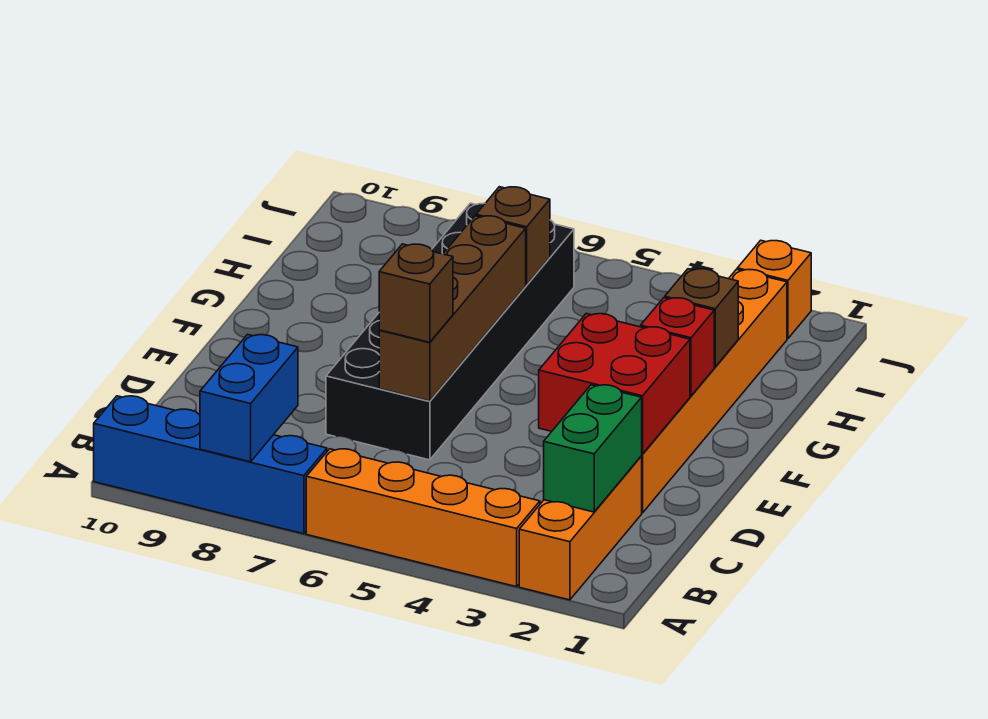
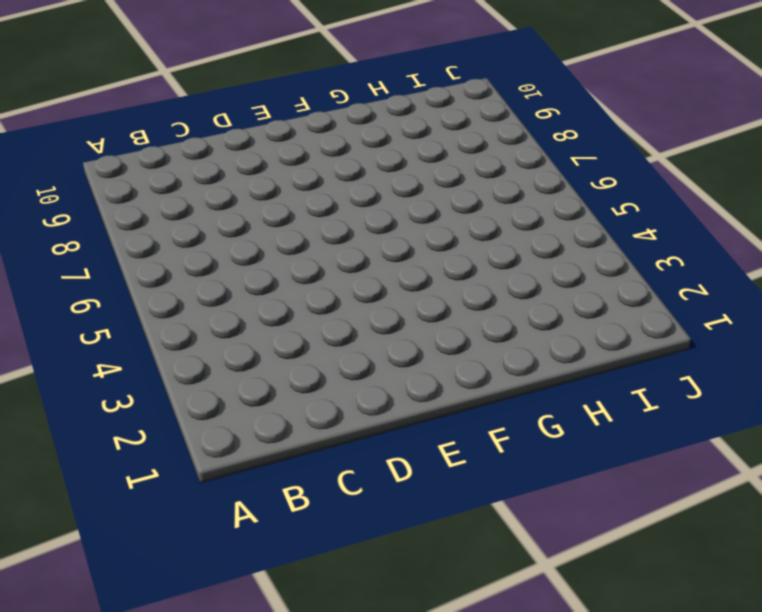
none -> orange brick A2:C2 level 1
none -> orange brick A3:A6 level 1
none -> blue brick A7:A10 level 1

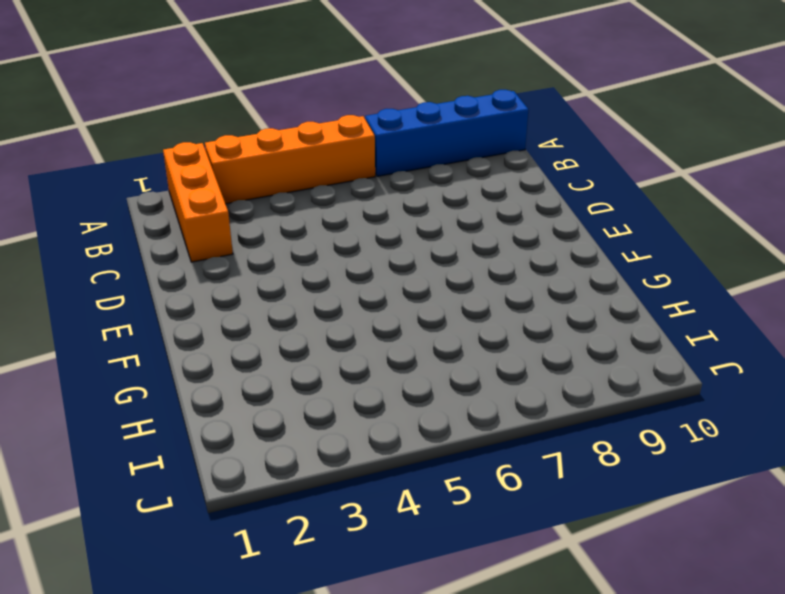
none -> orange brick D2:I2 level 1
none -> black brick D6:I7 level 1
none -> orange brick J2 level 1

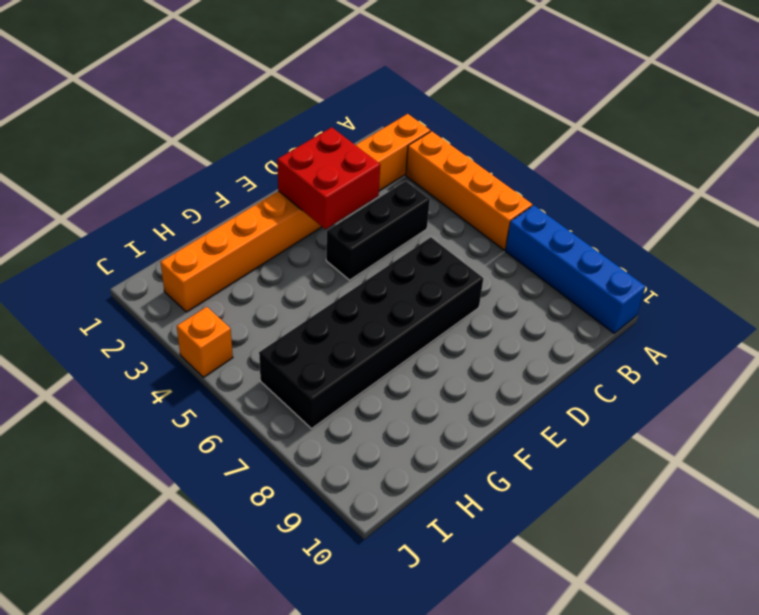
black brick C4:E4 level 1 -> none
orange brick J4 level 1 -> orange brick J2 level 1
none -> blue brick A8:B8 level 2
none -> green brick B2:C2 level 2
none -> brown brick D6:G6 level 2

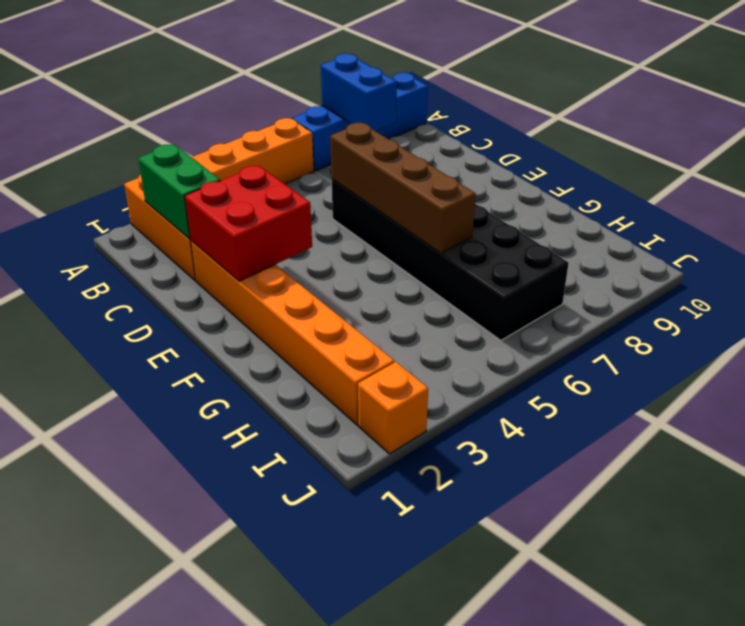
none -> red brick F2 level 2
none -> brown brick G2 level 2
none -> brown brick H6 level 2

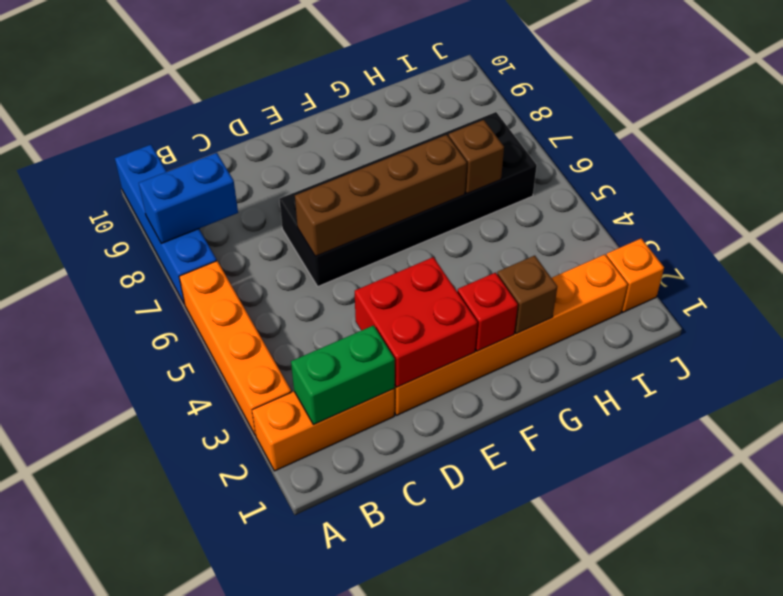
none -> brown brick D6 level 3

